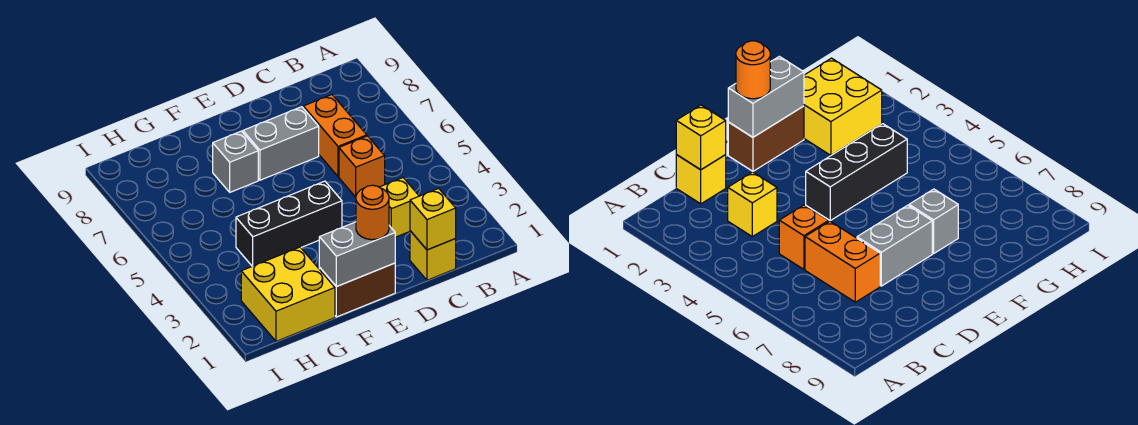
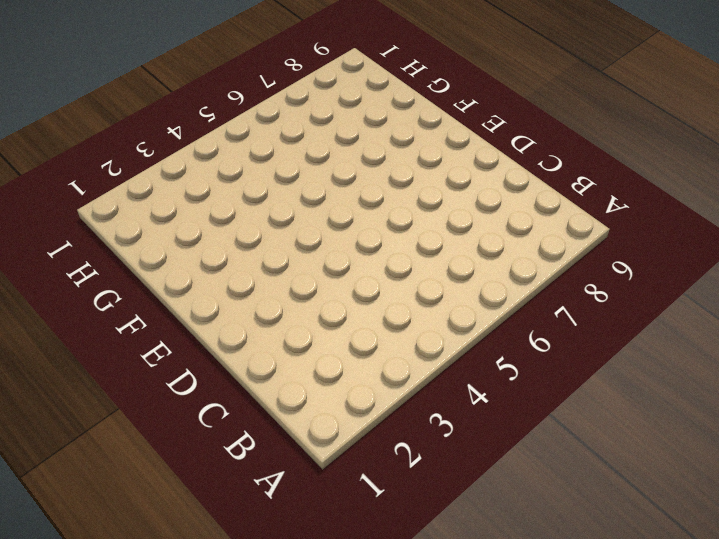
none -> yellow brick C1 level 1
none -> yellow brick C3 level 1
none -> orange brick C5 level 1

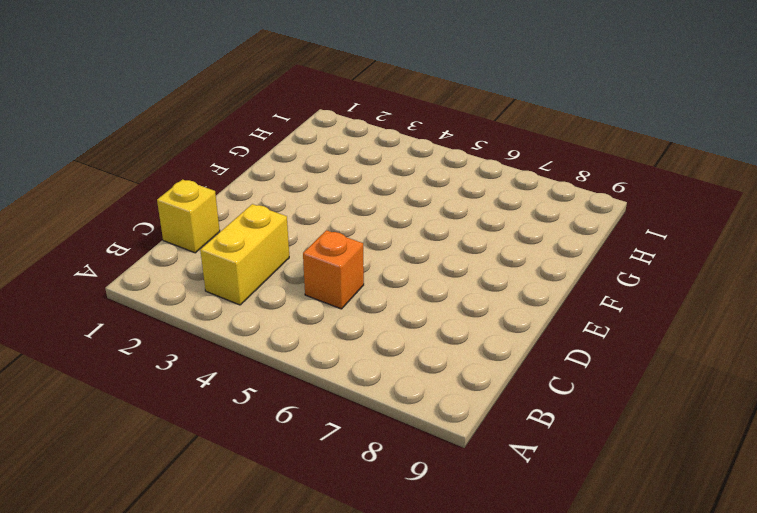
yellow brick B3:C3 level 1 -> yellow brick C3 level 1
none -> orange brick C6:C7 level 1
none -> grey brick D7:E7 level 1
none -> brown brick E1:F1 level 1

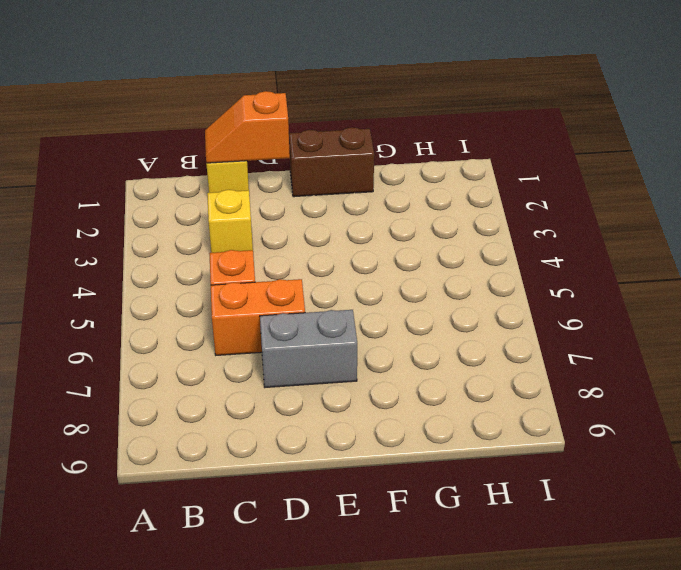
orange slope C1:D1 level 2 top D -> yellow brick C1 level 2
orange brick C6:D6 level 1 -> orange brick C6:C7 level 1
none -> black brick E4:G4 level 1
none -> grey brick F7 level 1
none -> yellow brick G1:H2 level 1

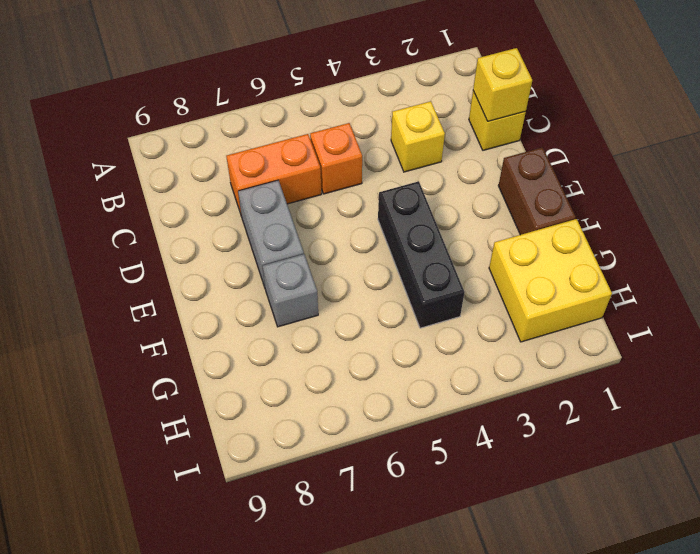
none -> grey brick E1:F1 level 2
none -> orange round brick E1 level 3

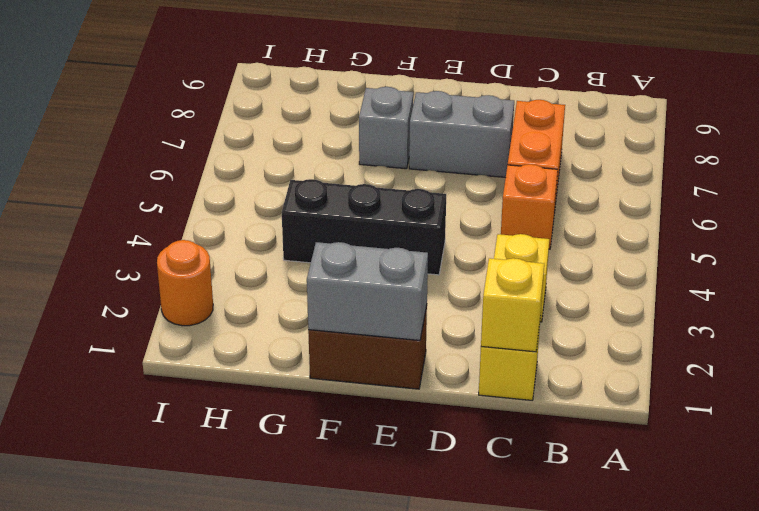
orange round brick I2 level 1 -> orange round brick E1 level 3
none -> yellow brick G1:H2 level 1

